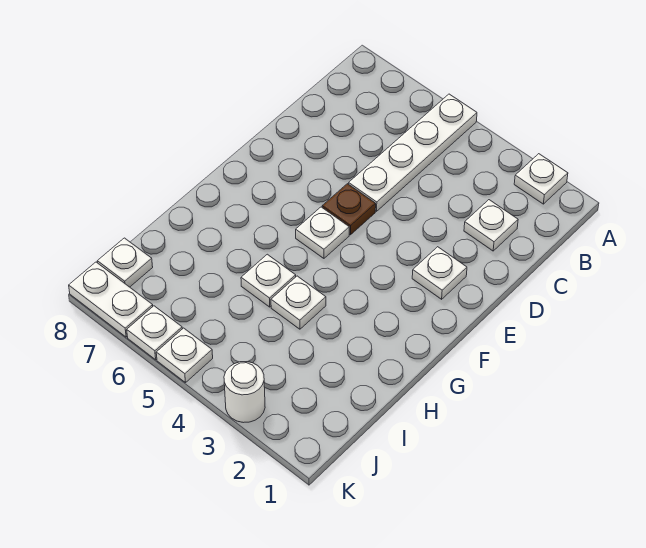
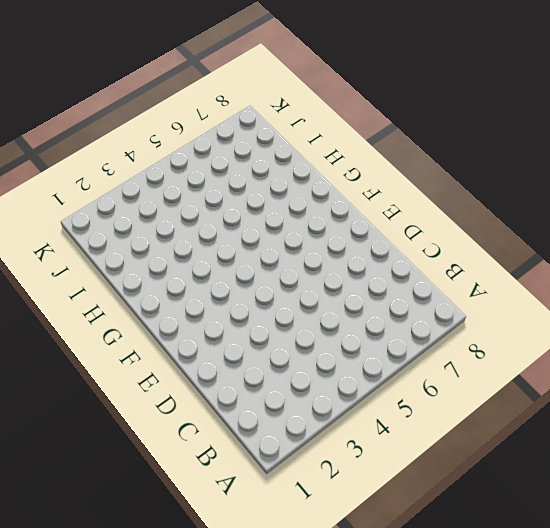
none -> white plate A2 level 1
none -> white plate A5:D5 level 1
none -> white plate C2 level 1

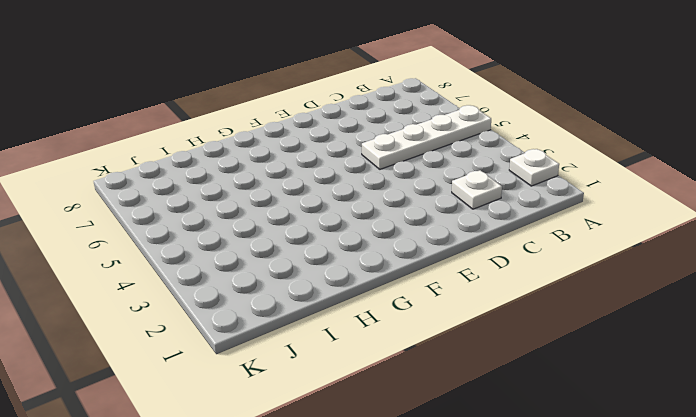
none -> white plate E2 level 1
none -> brown plate E5 level 1
none -> white plate F5 level 1

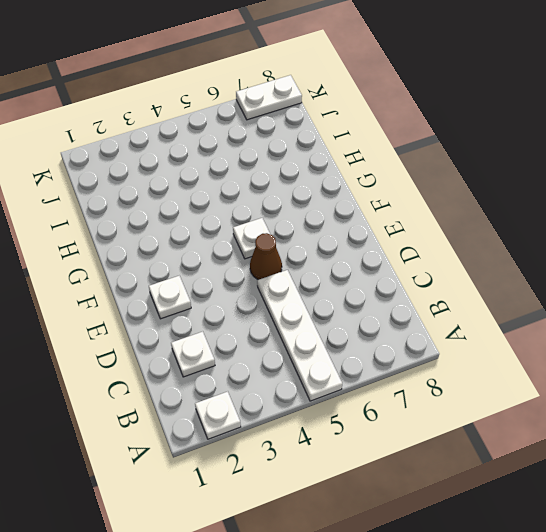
brown cone E5 level 1 -> brown plate E5 level 1
none -> white plate H4 level 1
none -> white plate H5 level 1
none -> white plate J8 level 1

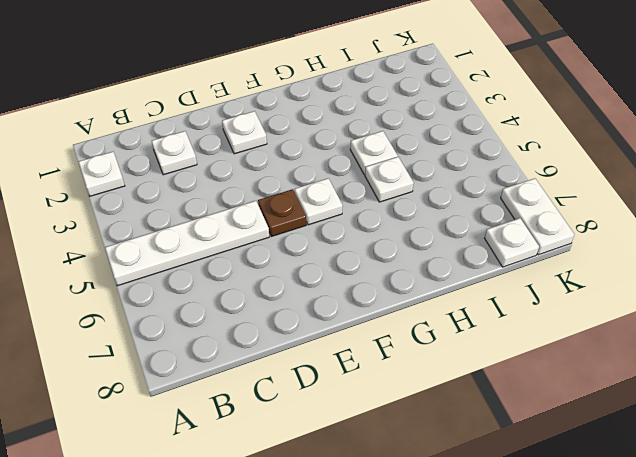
none -> white round brick K3 level 1
none -> white plate K5 level 1
none -> white plate K6 level 1

